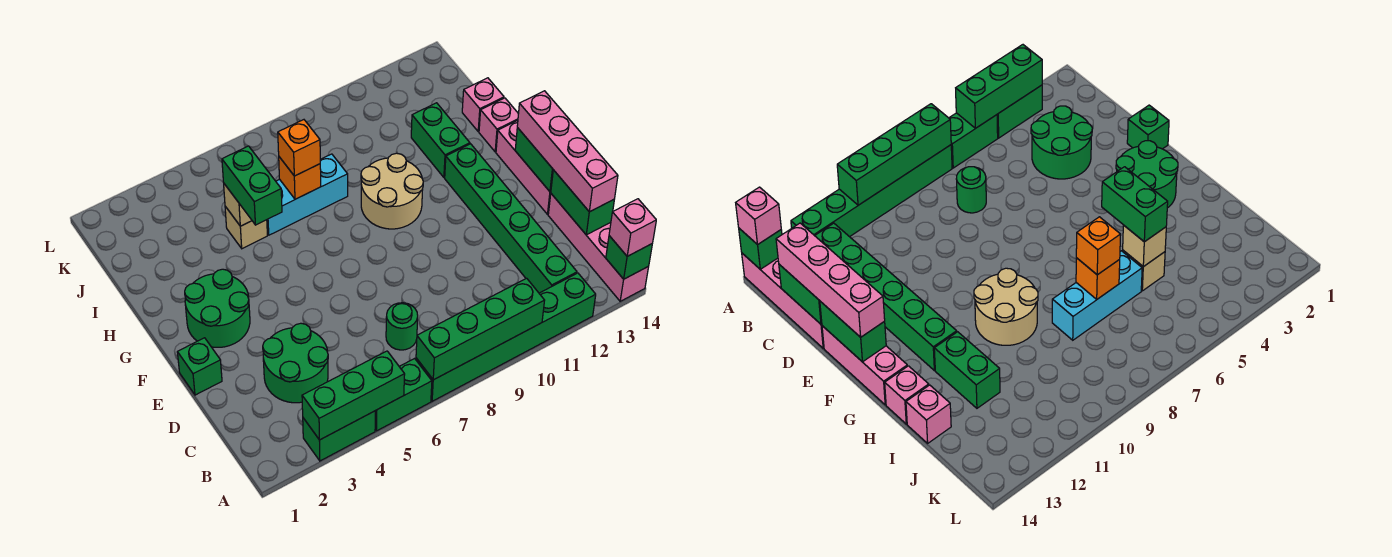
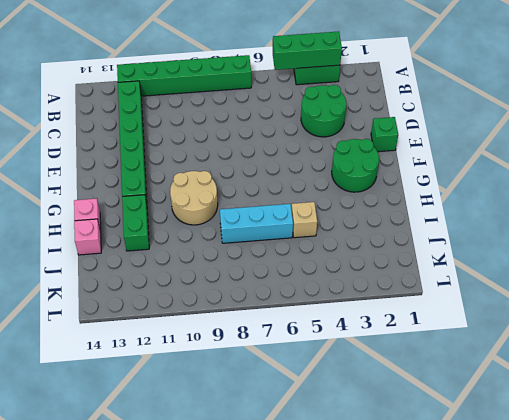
none -> green brick A5:A6 level 1
none -> pink brick A14:D14 level 1
none -> green round brick C7 level 1

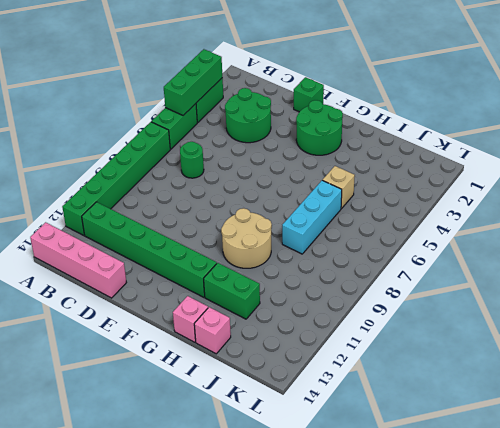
none -> pink brick E14:G14 level 1
none -> green brick A7:A10 level 2
none -> green brick A14 level 2

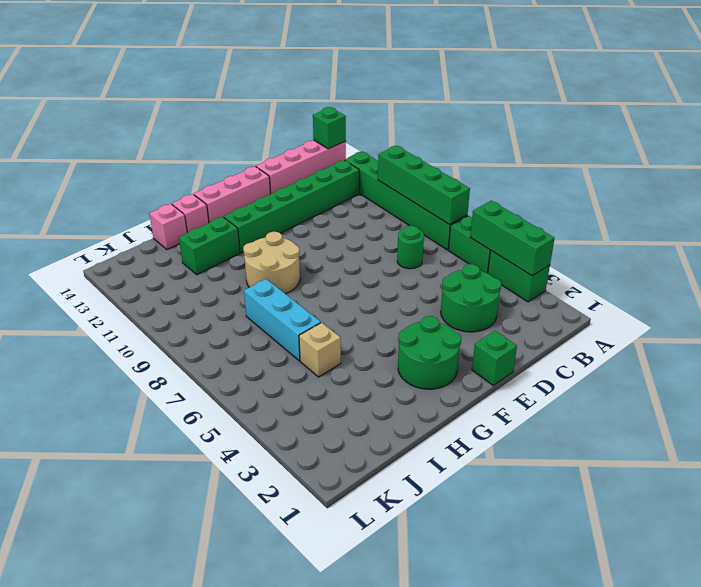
none -> green brick C14:D14 level 2
none -> green brick E14:F14 level 2
none -> tan brick I5 level 2

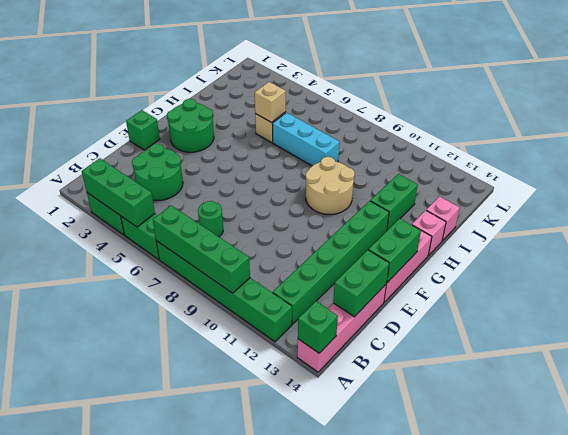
none -> orange brick I7 level 2
none -> pink brick A14 level 3
none -> pink brick C14:F14 level 3

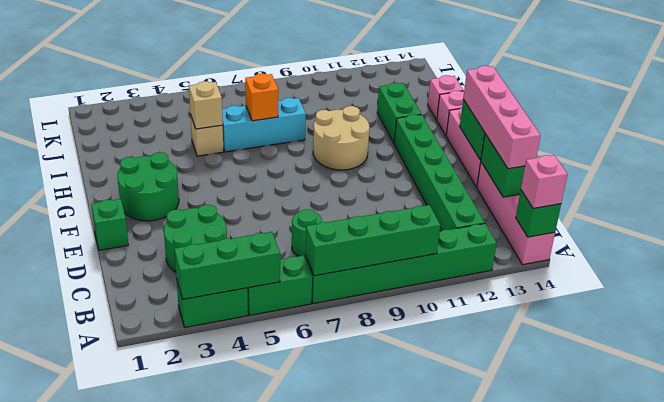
none -> green brick H5:I5 level 3
none -> orange brick I7 level 3

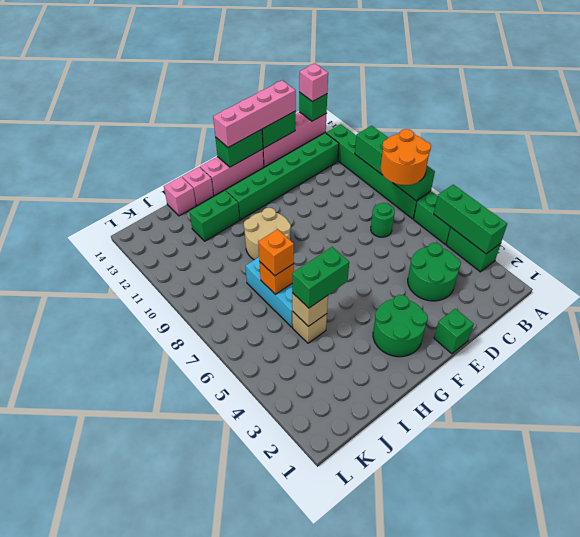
orange round brick A7:B8 level 3 -> none

